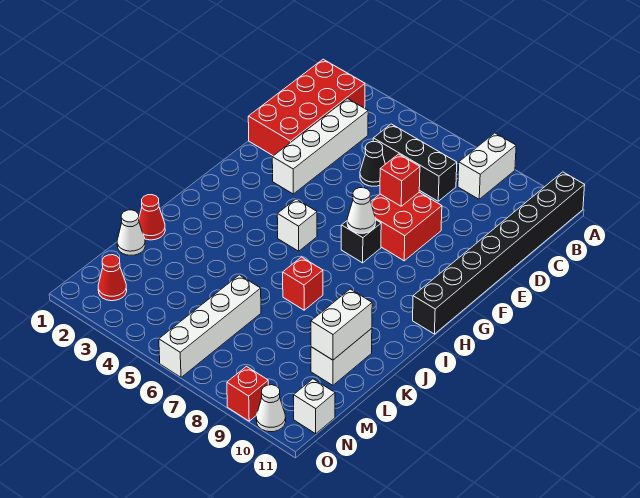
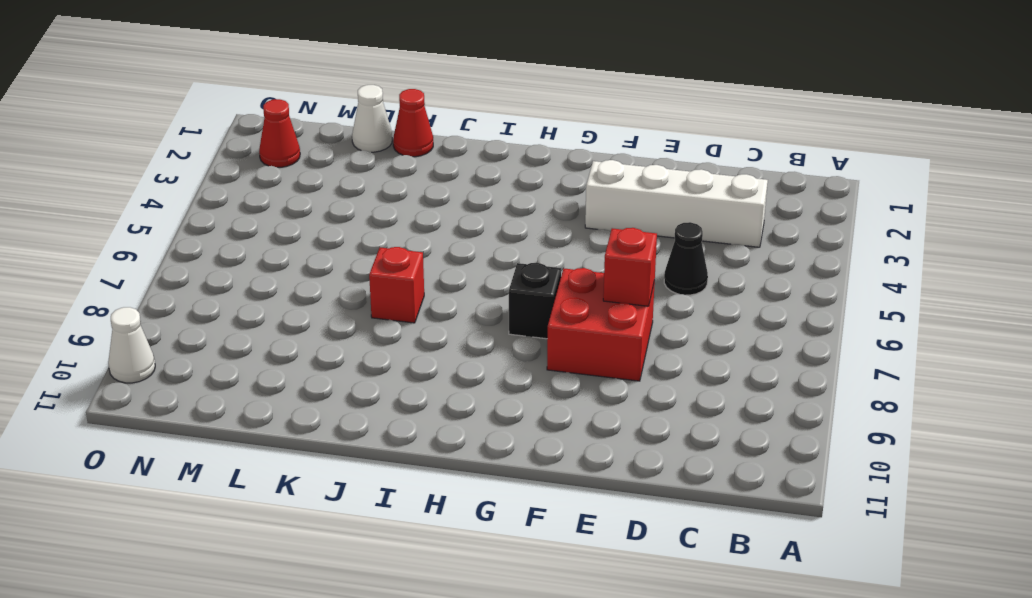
none -> white brick A8:B8 level 1
none -> black brick A11:H11 level 1
none -> red brick B1:E2 level 1

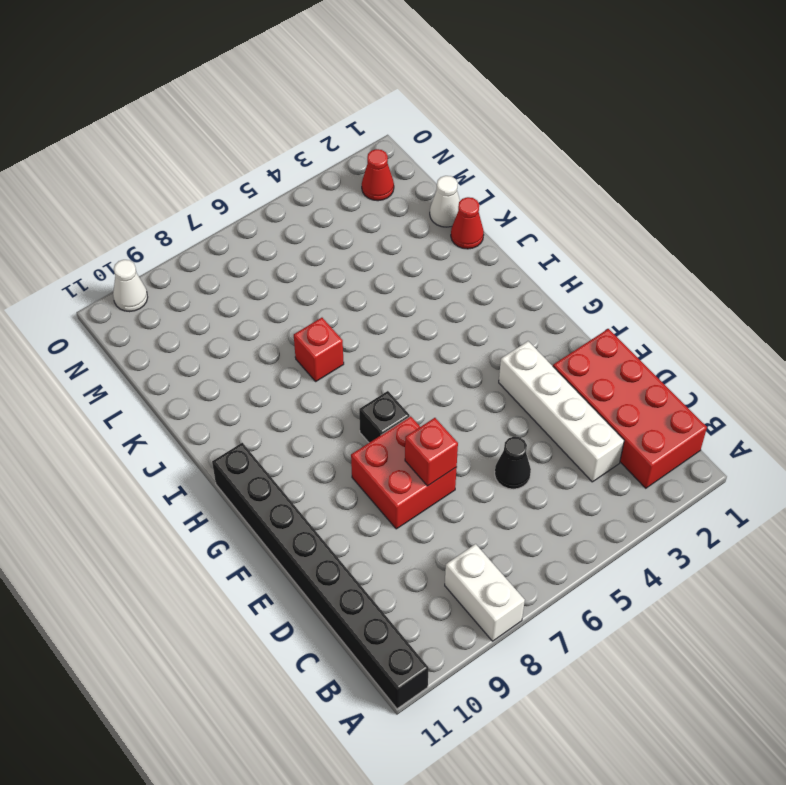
none -> black brick C5:C7 level 1
none -> white brick H5 level 1
none -> white brick K10:L10 level 1

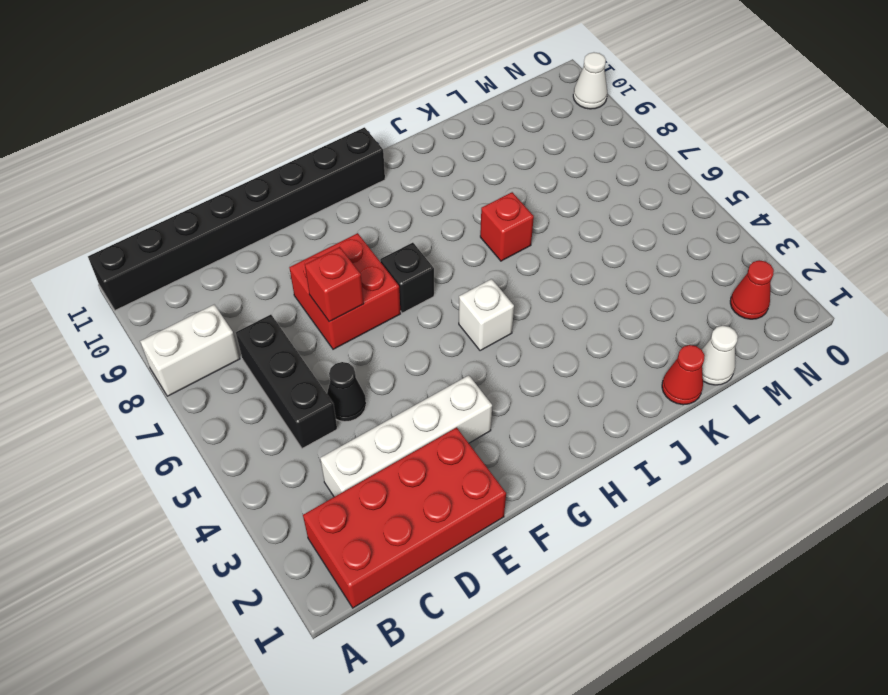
none -> white brick K10:L10 level 1
none -> white brick L6:O6 level 1
none -> white brick N11 level 1

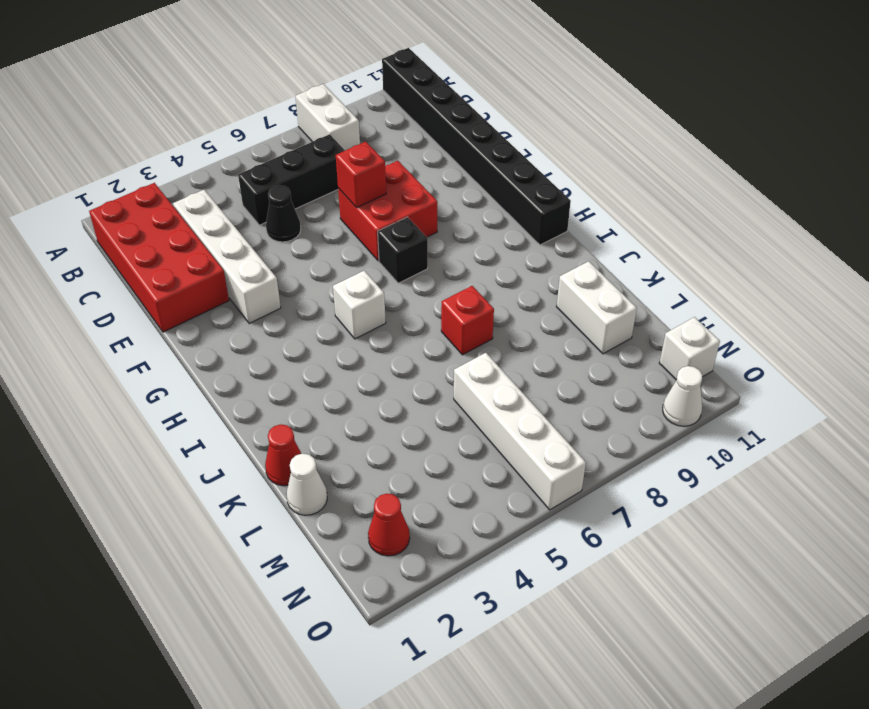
none -> red brick O9 level 1
none -> white cone G7 level 2
none -> white brick K10:L10 level 2

